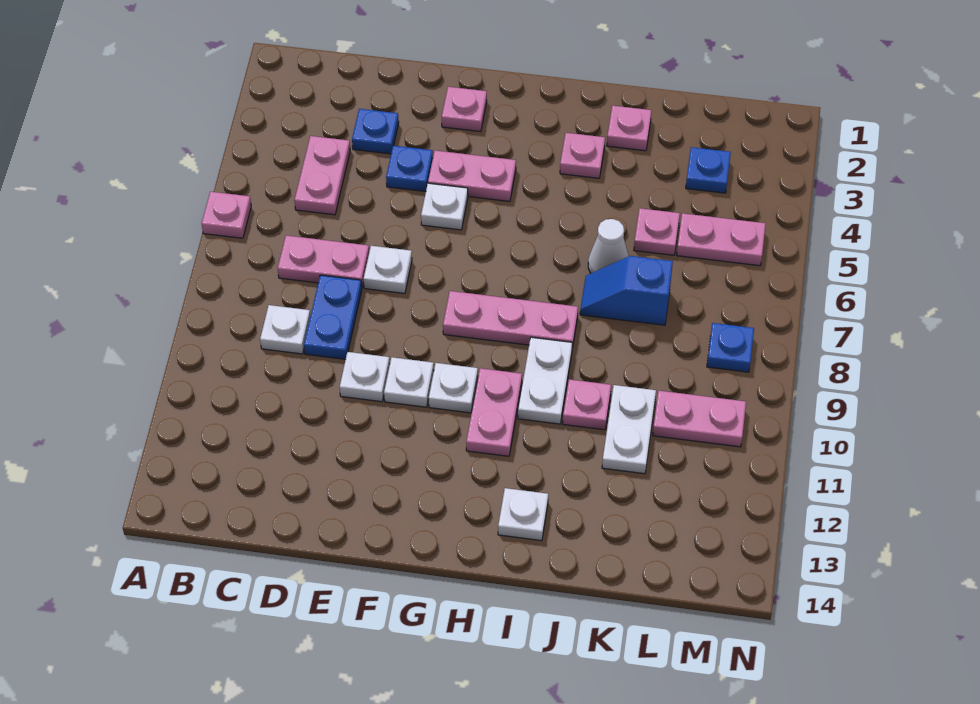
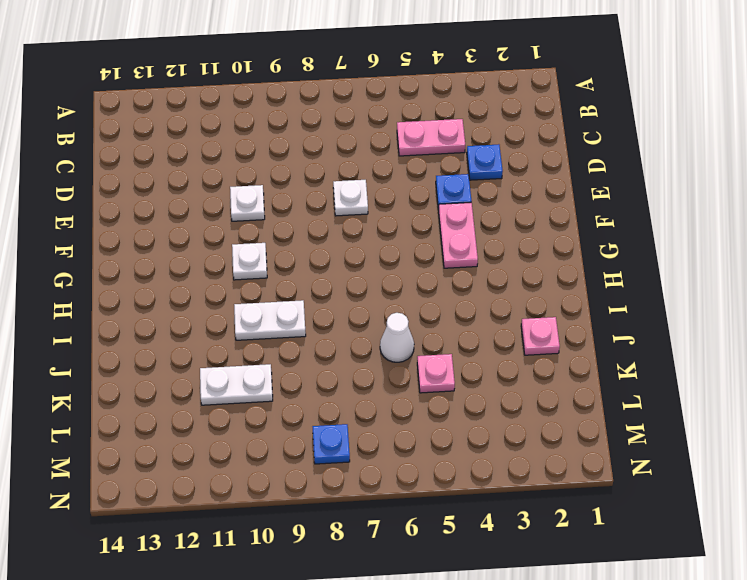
none -> pink plate A6 level 1
none -> pink plate C7:D7 level 1
none -> white plate C9 level 1

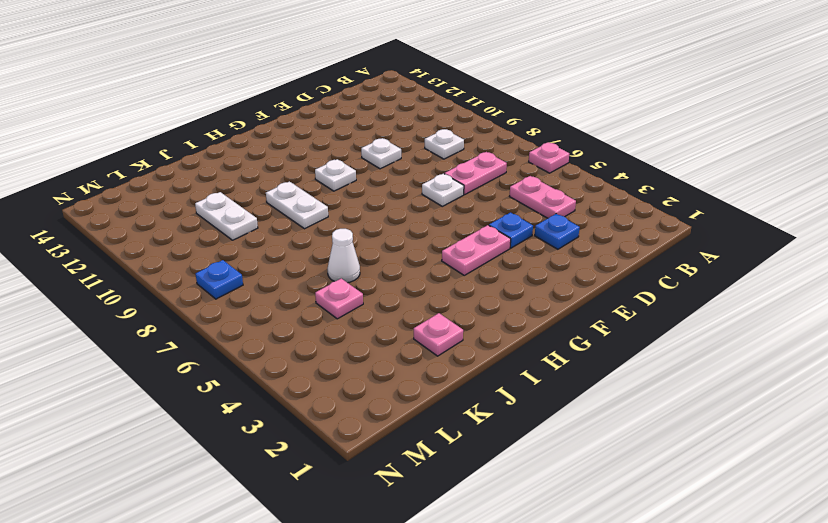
none -> blue plate D8:D9 level 1
none -> pink plate F2 level 1
none -> white plate F5 level 1

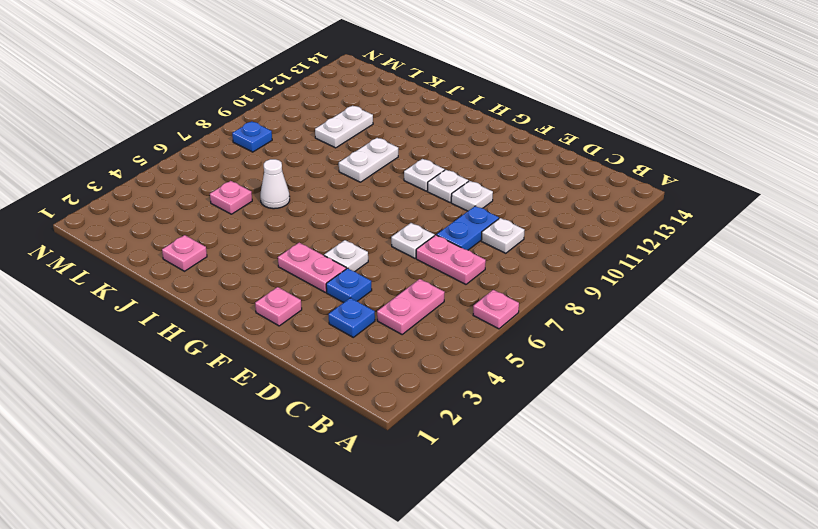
none -> pink plate G8:I8 level 1
none -> pink plate H10:H11 level 1
none -> pink plate I3 level 1

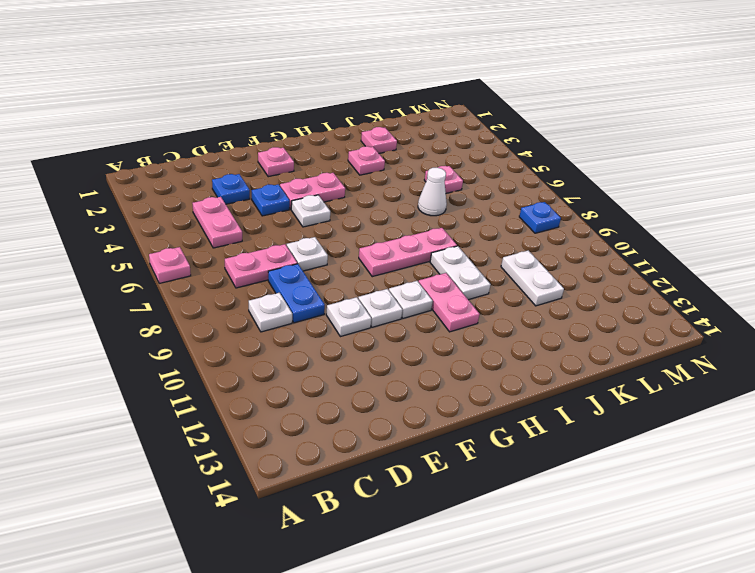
none -> white plate I13 level 1
none -> blue slope J7:K7 level 1 top K
none -> pink plate J10 level 1

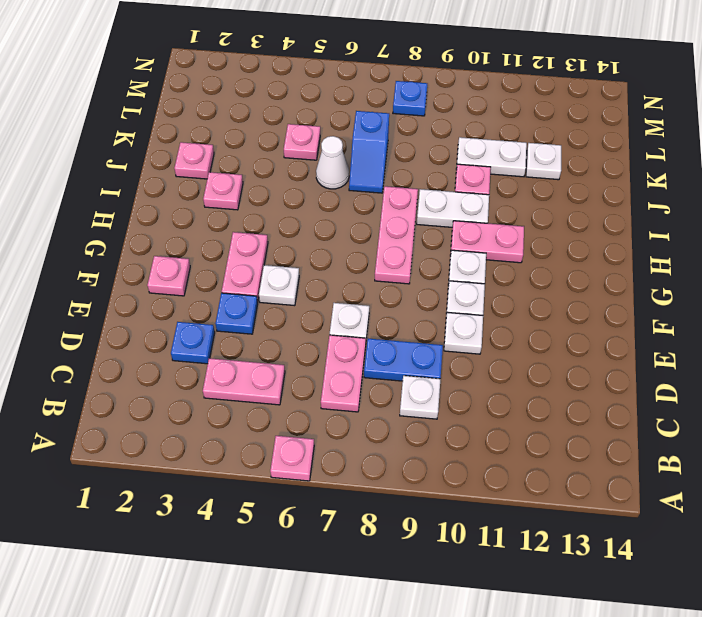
white plate K12 level 1 -> white plate I13 level 1
none -> blue plate L3 level 1
none -> pink plate L5:M5 level 1
none -> pink plate L10:M10 level 1

